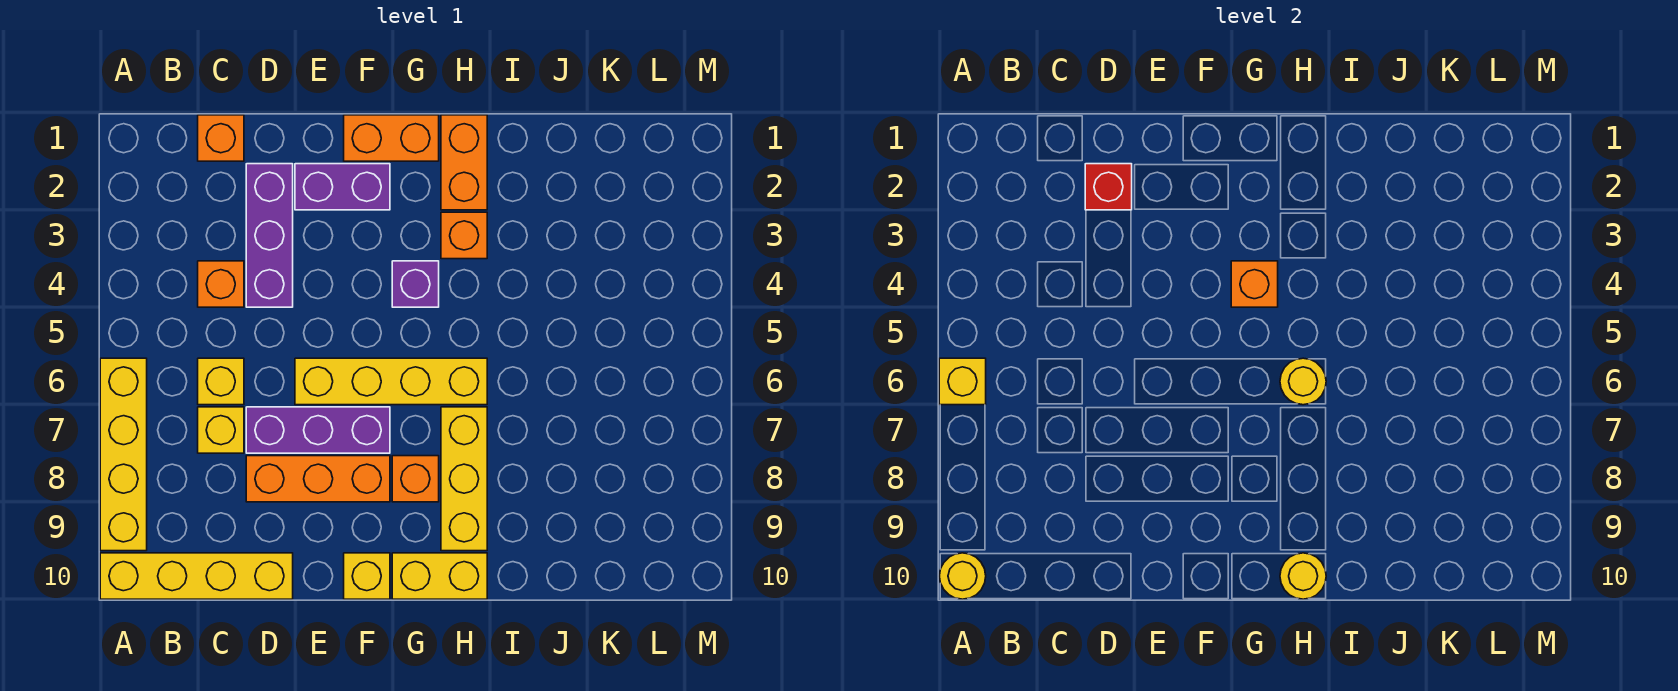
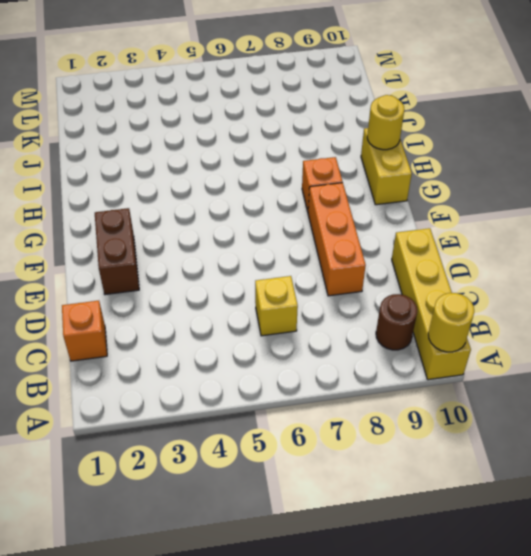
brown round brick B9 level 1 -> none
brown brick E2:F2 level 1 -> purple brick E2:F2 level 1
none -> yellow brick A6:A9 level 1
none -> orange brick C4 level 1
none -> yellow brick C7 level 1

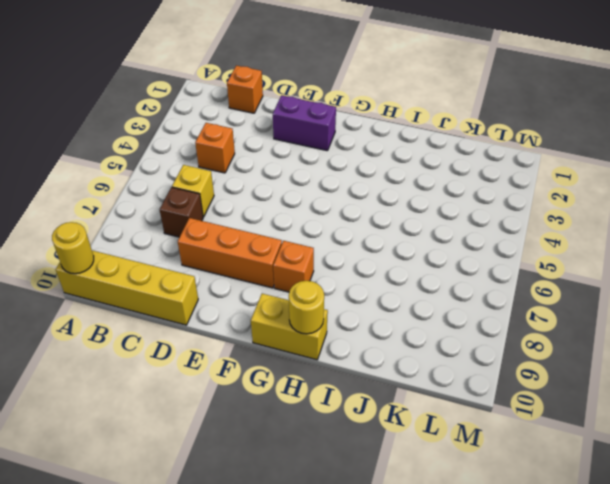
brown brick C7 level 1 -> yellow brick C7 level 1
none -> yellow brick A6:A9 level 1
none -> purple brick D2:D4 level 1
none -> purple brick D7:F7 level 1

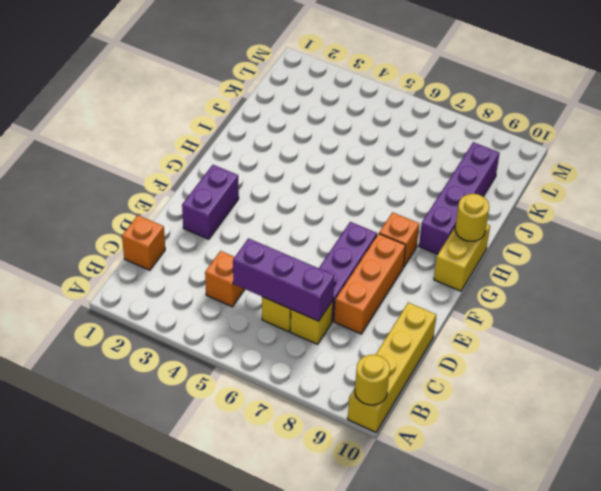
purple brick C5:C7 level 2 -> purple brick D2:D4 level 1
purple brick H9:K9 level 1 -> yellow brick H7:H9 level 1
none -> yellow brick A6:A9 level 1
none -> yellow brick E6:H6 level 1
none -> orange brick F1:G1 level 1

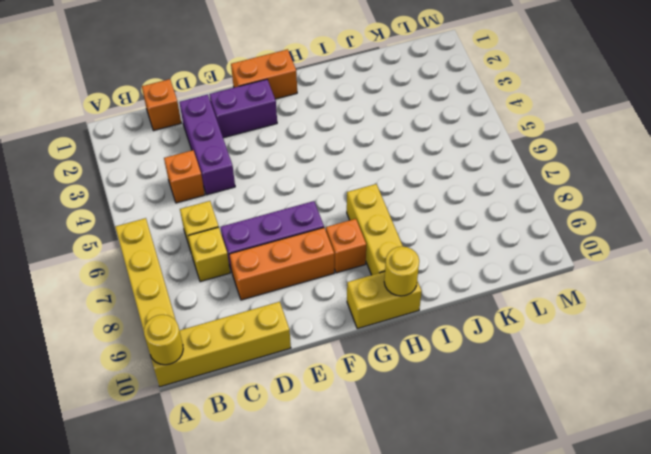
none -> yellow brick E6:H6 level 1
none -> yellow brick F10 level 1
none -> purple brick G4 level 1

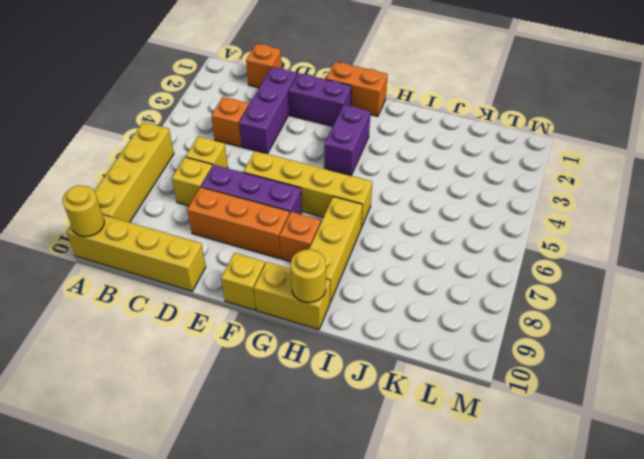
purple brick G3:G4 level 1 -> purple brick G4 level 1
none -> orange brick H1:H2 level 1
none -> orange brick H3 level 1
none -> yellow brick A6 level 2

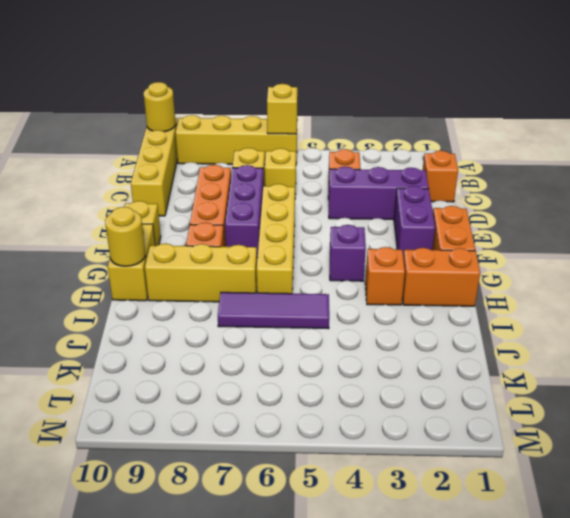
purple tile I5:I7 level 1 -> none
none -> red brick D2 level 2
none -> orange brick G4 level 2
none -> yellow round brick H6 level 2

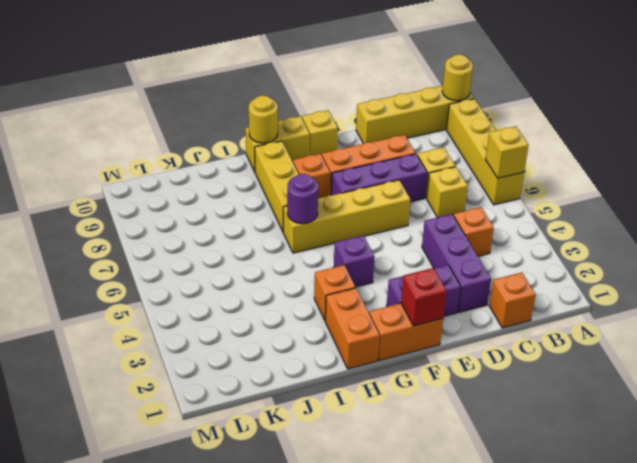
red brick F1 level 2 -> red brick D2 level 2
purple round brick H6 level 2 -> yellow round brick H6 level 2
none -> orange brick G4 level 2

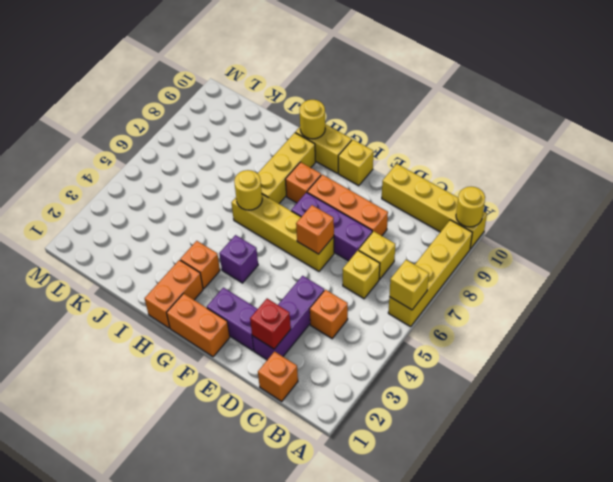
orange brick E6 level 2 -> orange brick G4 level 2

